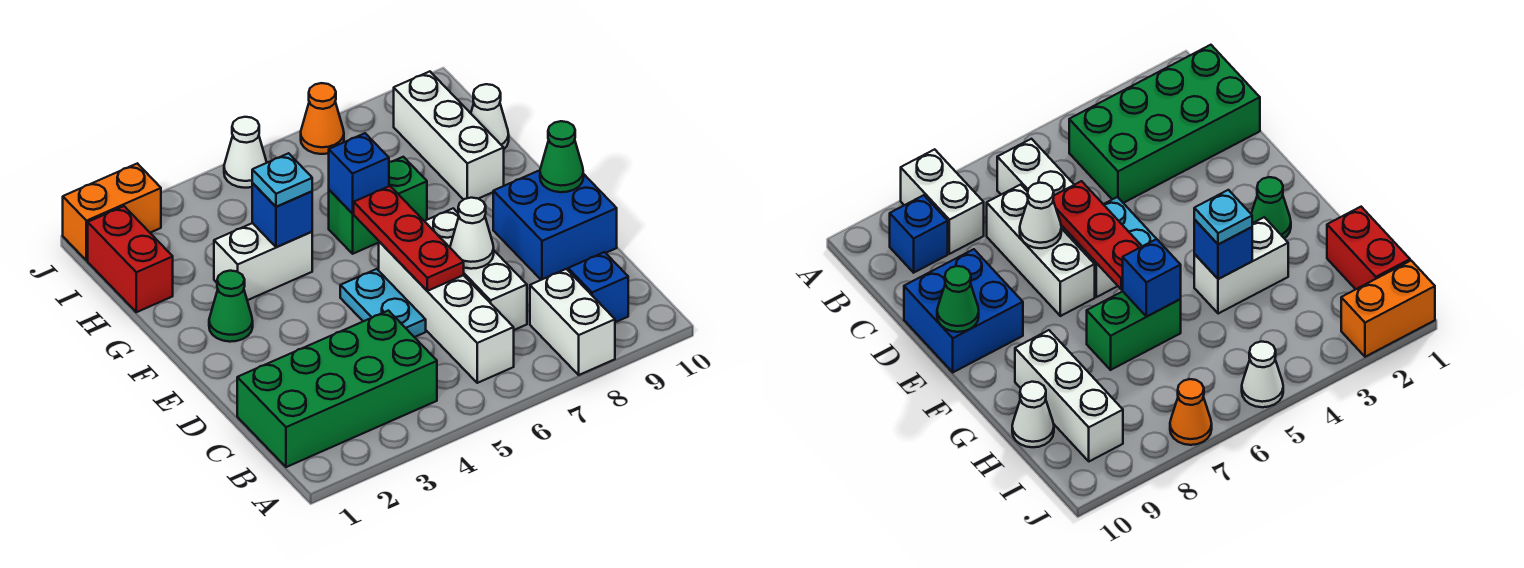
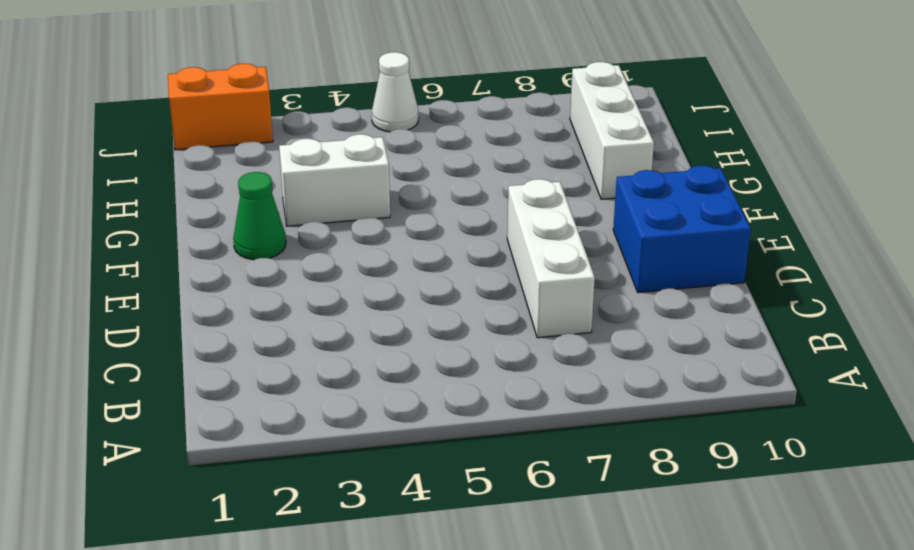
none -> white brick A8:B8 level 1
none -> green brick B1:C4 level 1
none -> white brick B6:E6 level 1

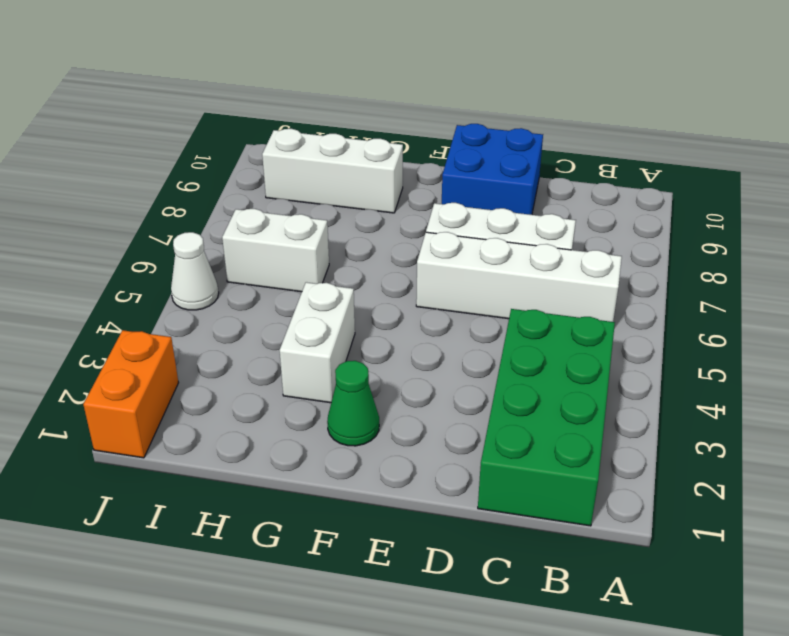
white brick H6:I6 level 1 -> white brick A8:B8 level 1
none -> blue brick B9 level 1
none -> cyan plate D5:E5 level 1
none -> green brick G6:G7 level 1

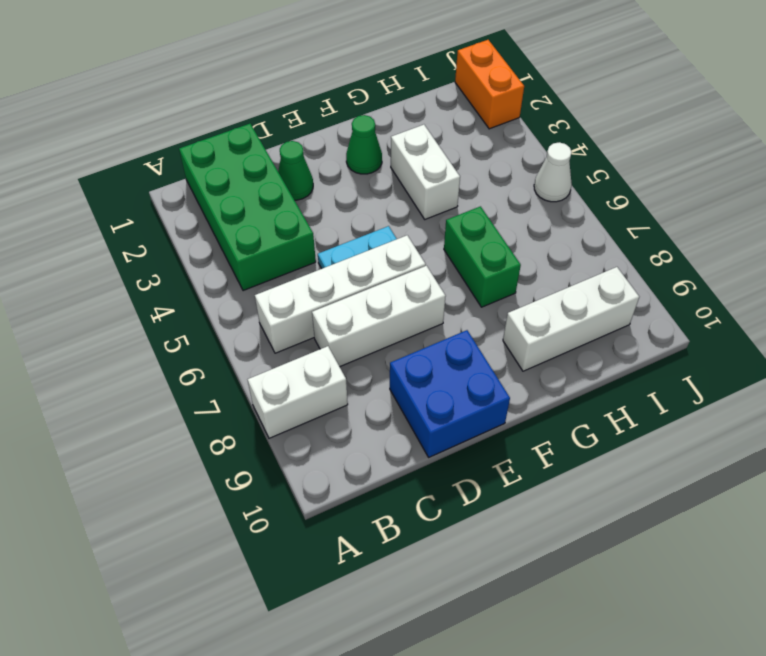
green cone D2 level 1 -> green cone E10 level 2
none -> blue brick B9 level 1
none -> red brick H1:I1 level 1
none -> white cone H10 level 1

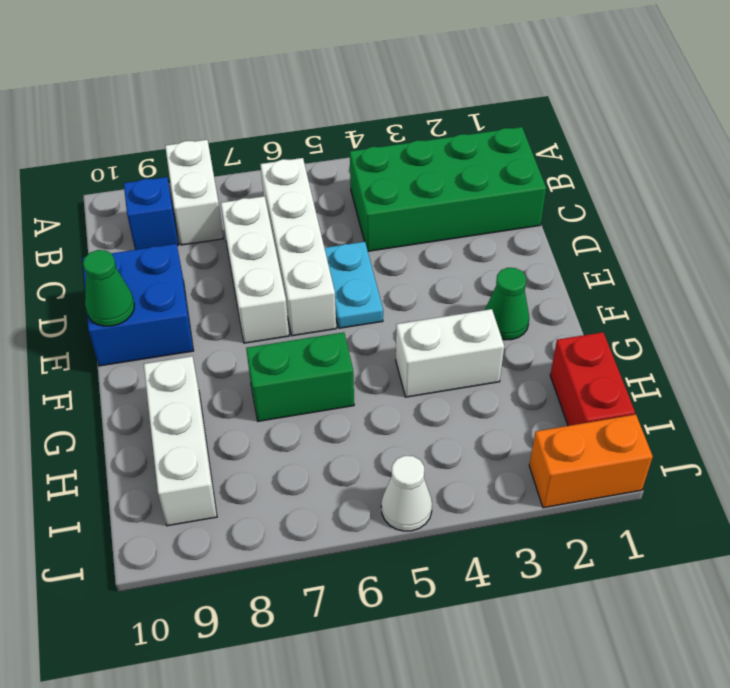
none -> white cone H10 level 1
none -> orange cone J7 level 1
none -> red plate D6:F6 level 2

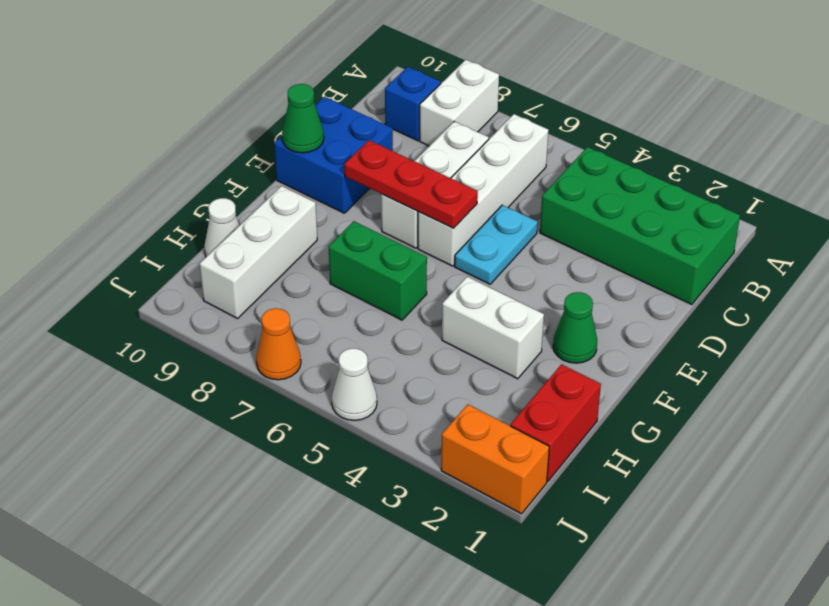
red plate E6:E8 level 2 -> red plate D6:F6 level 2
none -> white cone D7 level 2
none -> blue brick G4 level 2
none -> blue brick G6 level 2

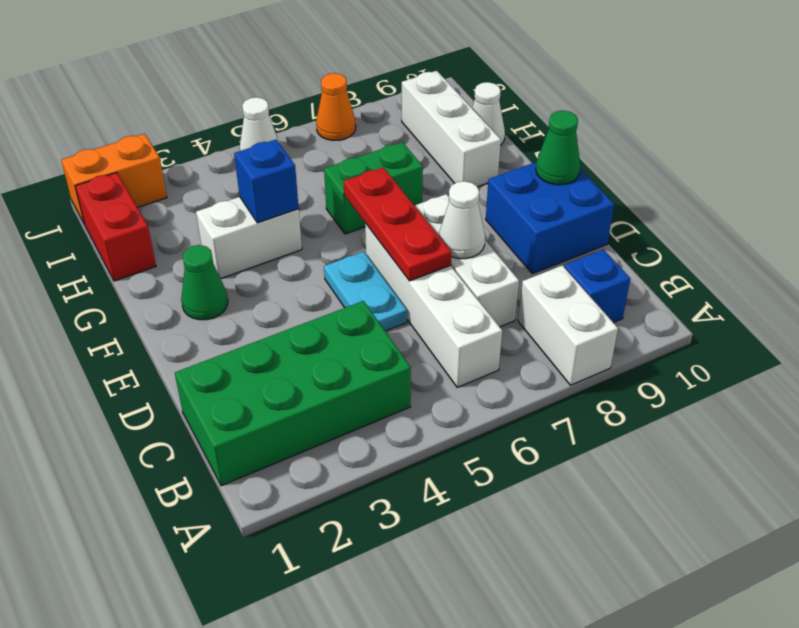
none -> blue brick G6 level 2
none -> cyan plate G4 level 3

